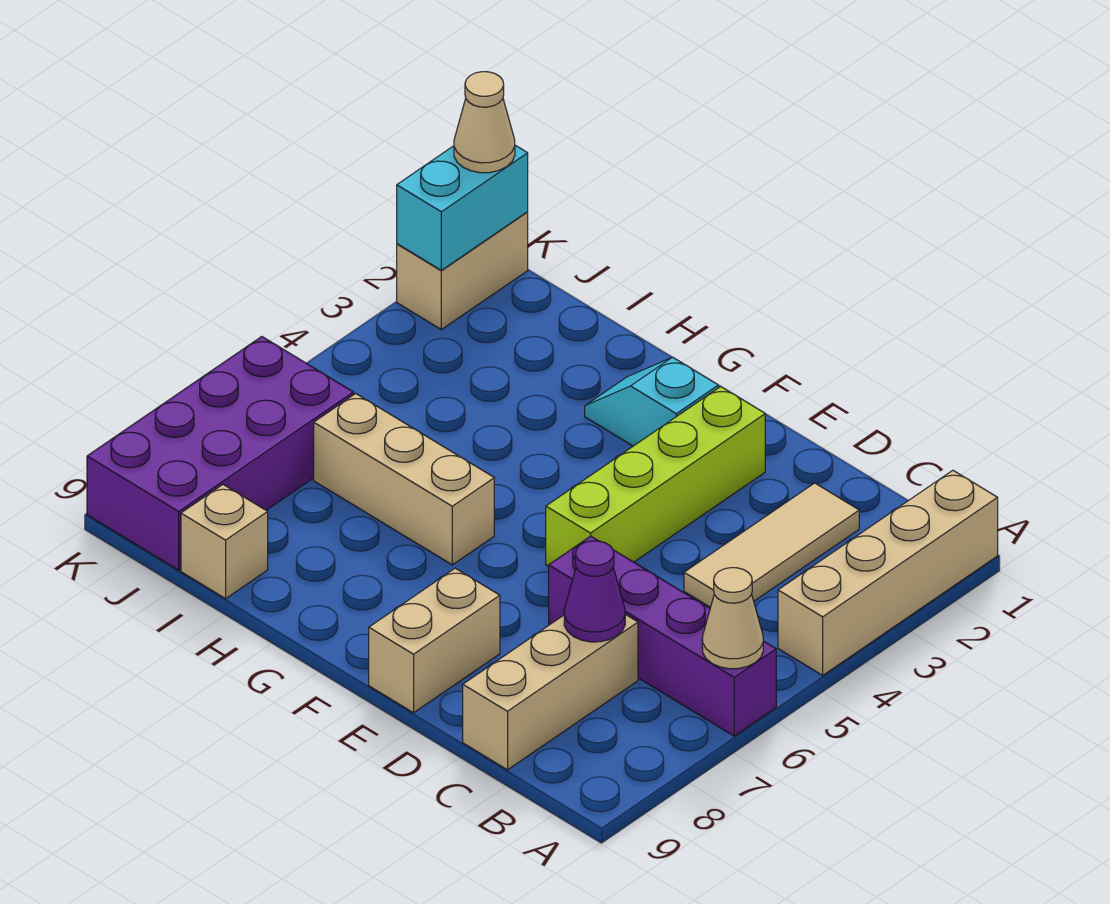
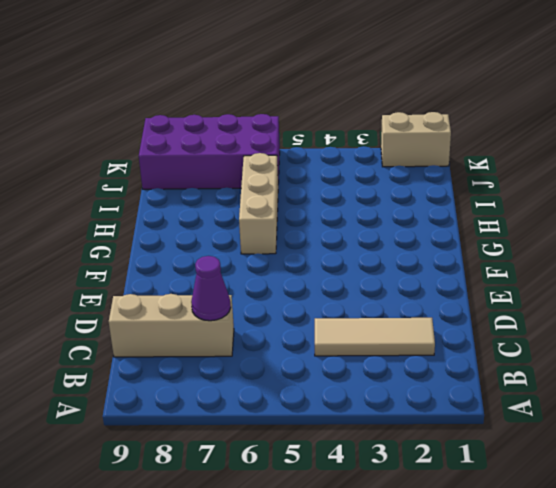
none -> tan brick A1:A4 level 1
none -> purple brick A6:D6 level 1
none -> lime brick E2:E5 level 1

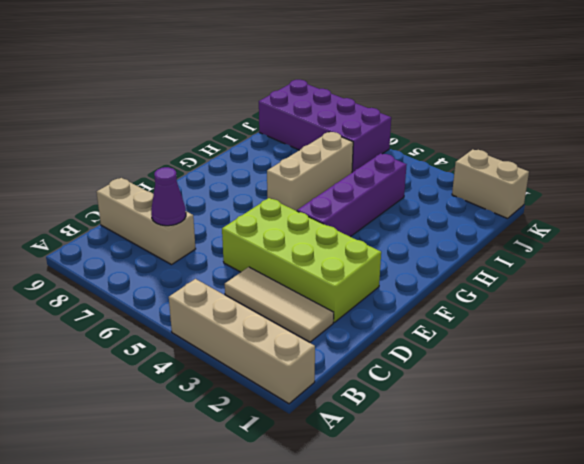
lime brick D2:E5 level 1 -> lime brick E2:E5 level 1
purple brick F4:I4 level 1 -> purple brick A6:D6 level 1
none -> tan brick E8:E9 level 1
none -> cyan slope F2:G2 level 1 top F
none -> tan brick I9 level 1

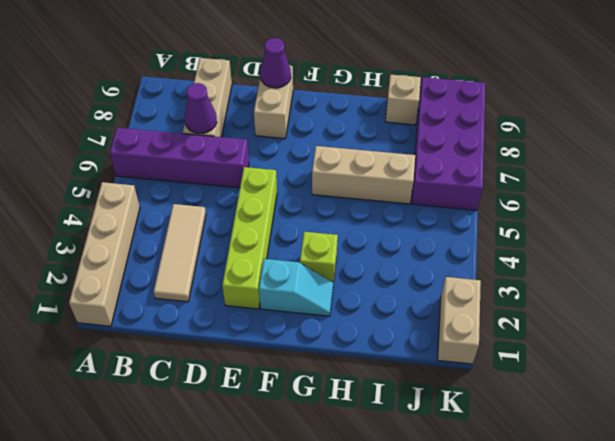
purple cone E9 level 2 -> none
lime brick G3 level 1 -> none
none -> tan cone A6 level 2
none -> cyan brick K1:K2 level 2
none -> tan cone K1 level 3

